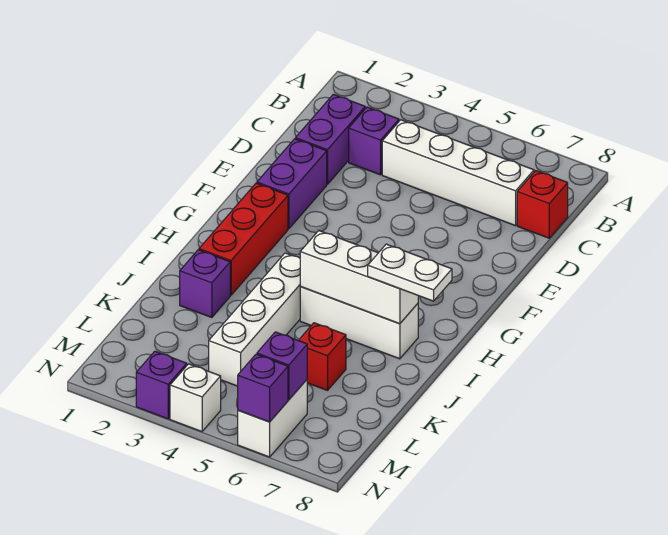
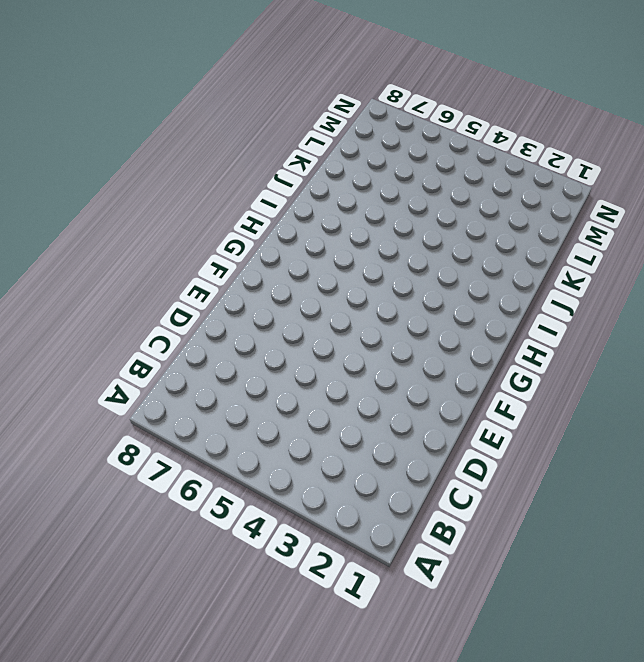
none -> purple brick C2:D2 level 1
none -> purple brick C3 level 1
none -> white brick C4:C7 level 1

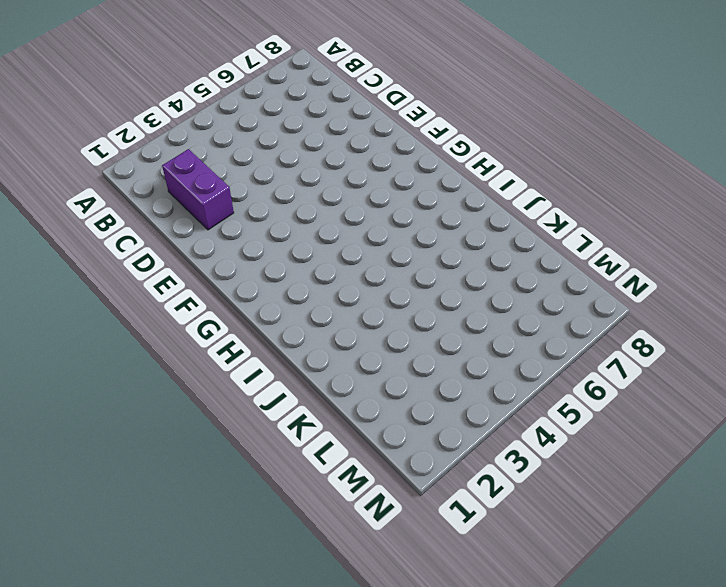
none -> purple brick C3 level 1
none -> white brick C4:C7 level 1
none -> red brick C8 level 1

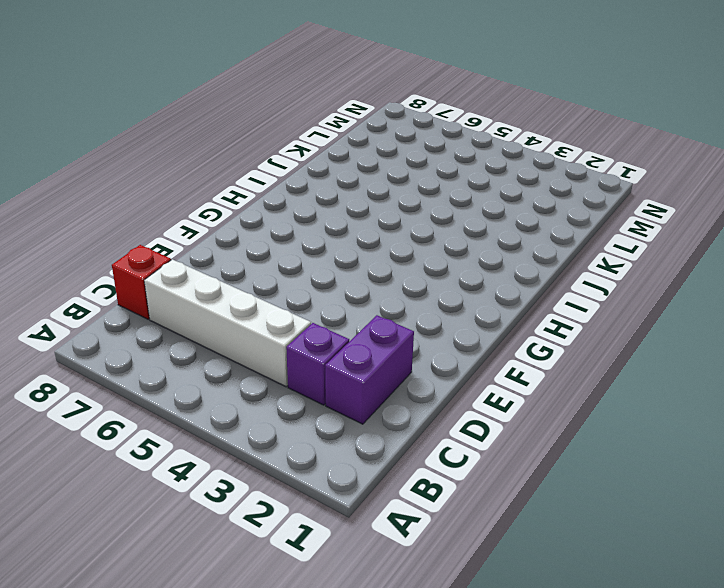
none -> purple brick E2:F2 level 1
none -> red brick G2:I2 level 1
none -> white brick I4:L4 level 1

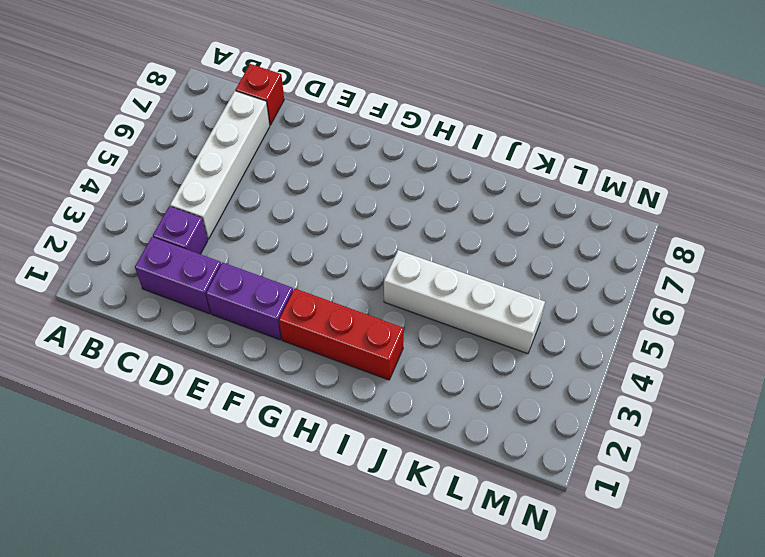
none -> white brick I5:I7 level 1
none -> purple brick J2 level 1
none -> red brick K6 level 1

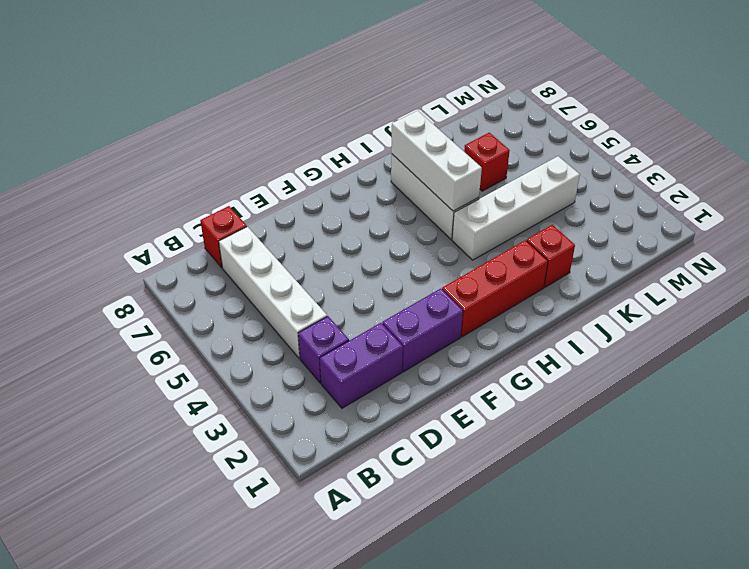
red brick J2 level 1 -> purple brick J2 level 1
none -> white brick M6:N6 level 1
none -> purple brick N3 level 1
none -> white brick N4 level 1

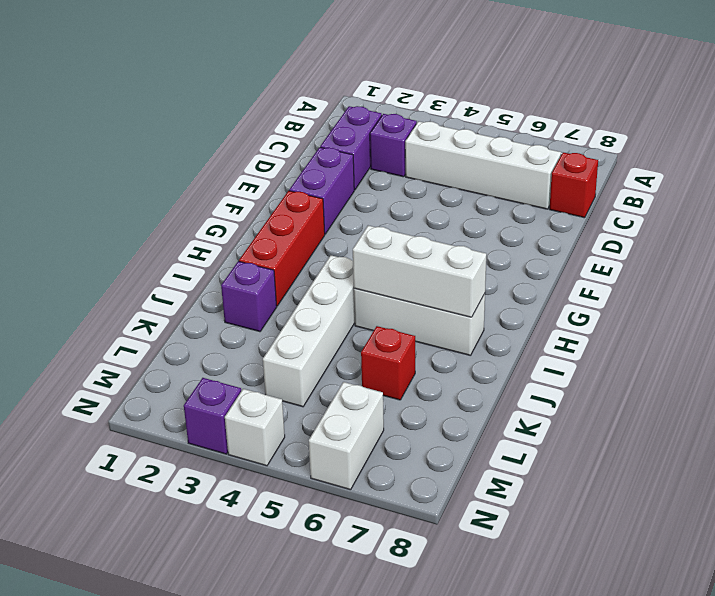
none -> purple brick M6 level 2
none -> purple brick N6 level 2
none -> white plate I7:I8 level 3

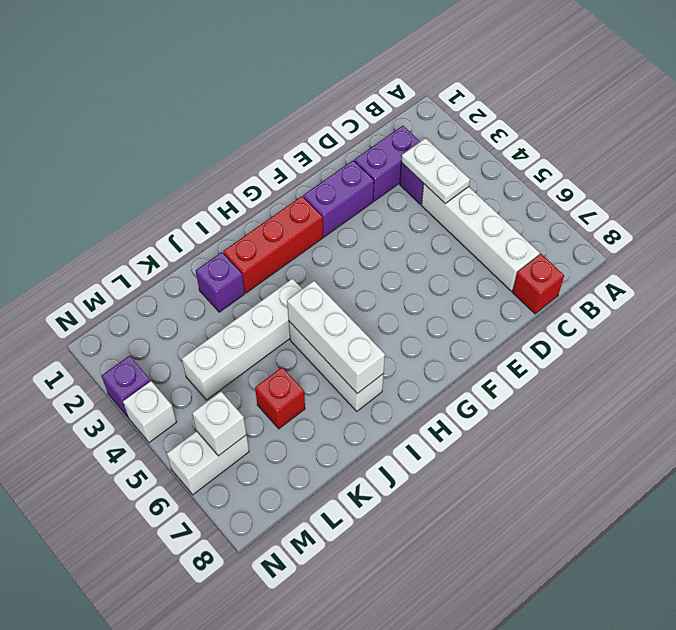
white plate C3:C4 level 2 -> white plate I7:I8 level 3
white brick M6 level 2 -> purple brick M6 level 2
none -> purple brick N6 level 2

